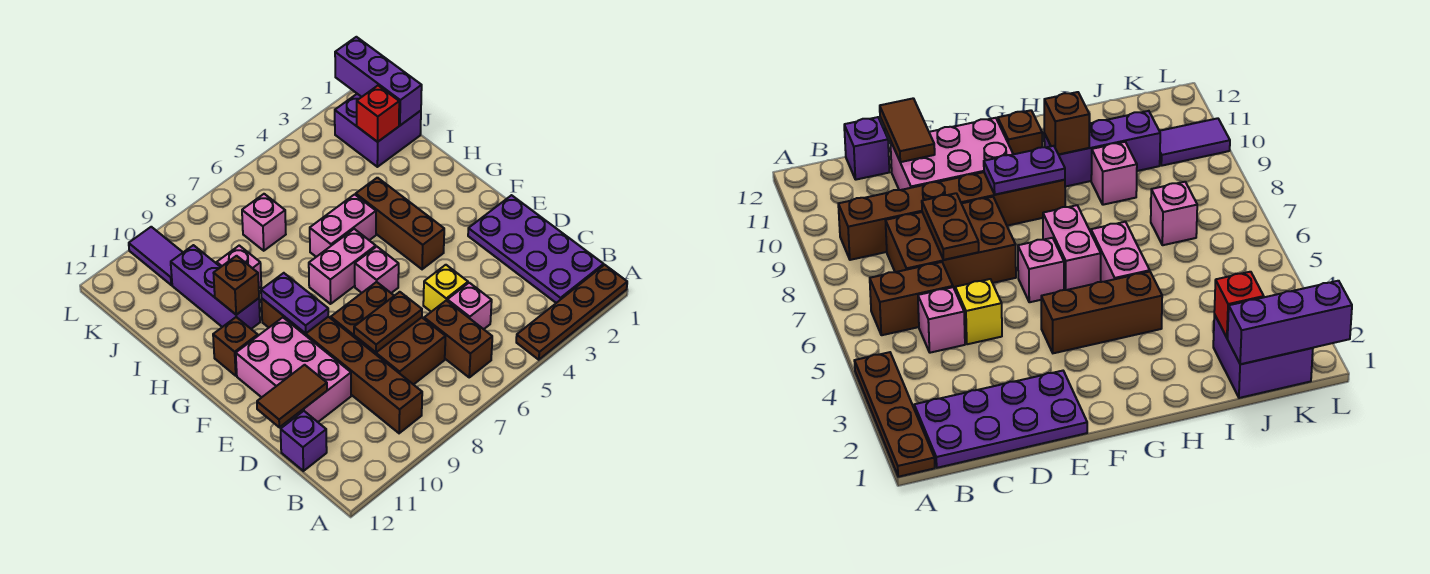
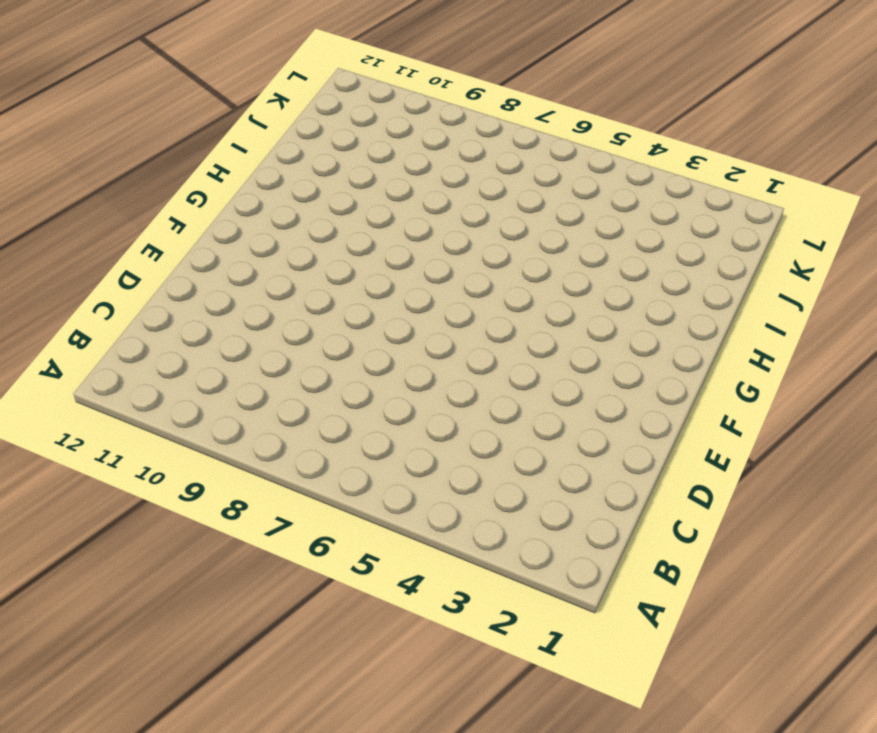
none -> brown plate A1:A4 level 1
none -> purple plate B1:E2 level 1
none -> brown brick B6:C6 level 1

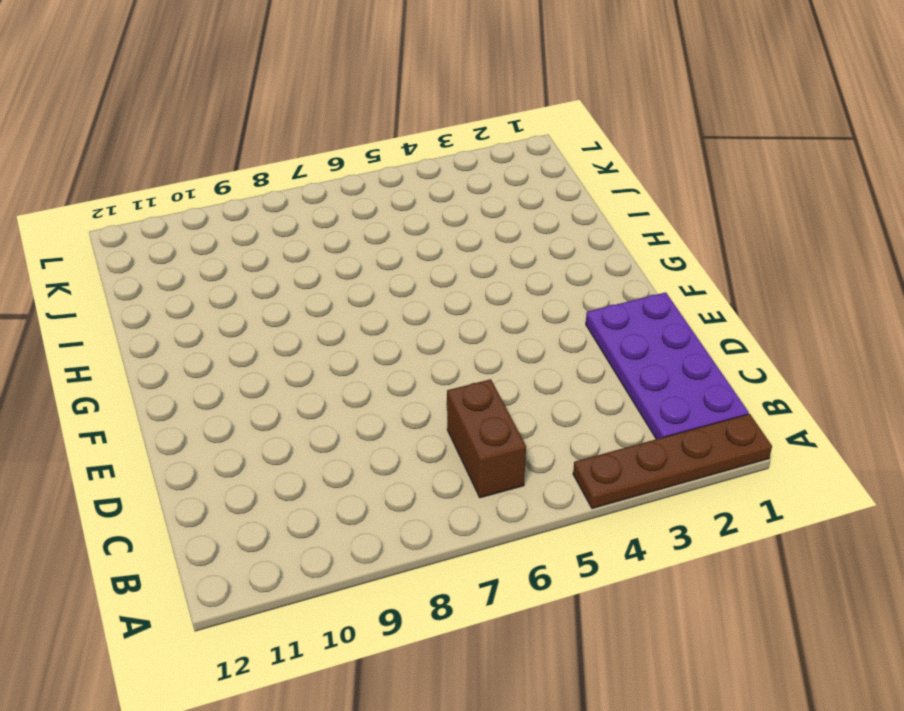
none -> brown brick B9:G9 level 1
none -> pink brick C5 level 1
none -> brown brick C7:E8 level 1

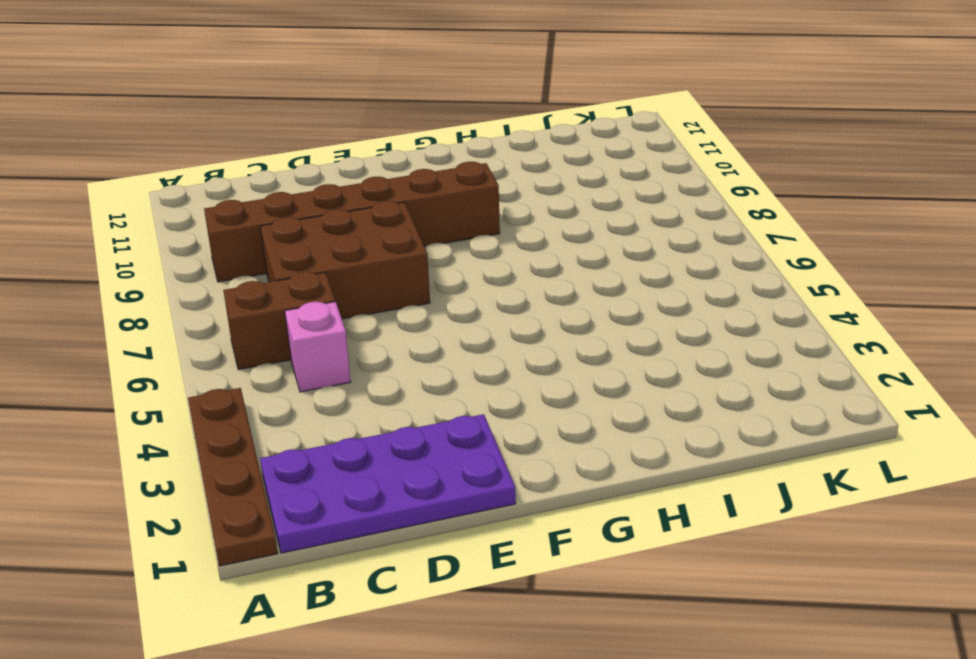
none -> purple brick C12 level 1
none -> yellow brick D5 level 1
none -> pink brick D10:F11 level 1

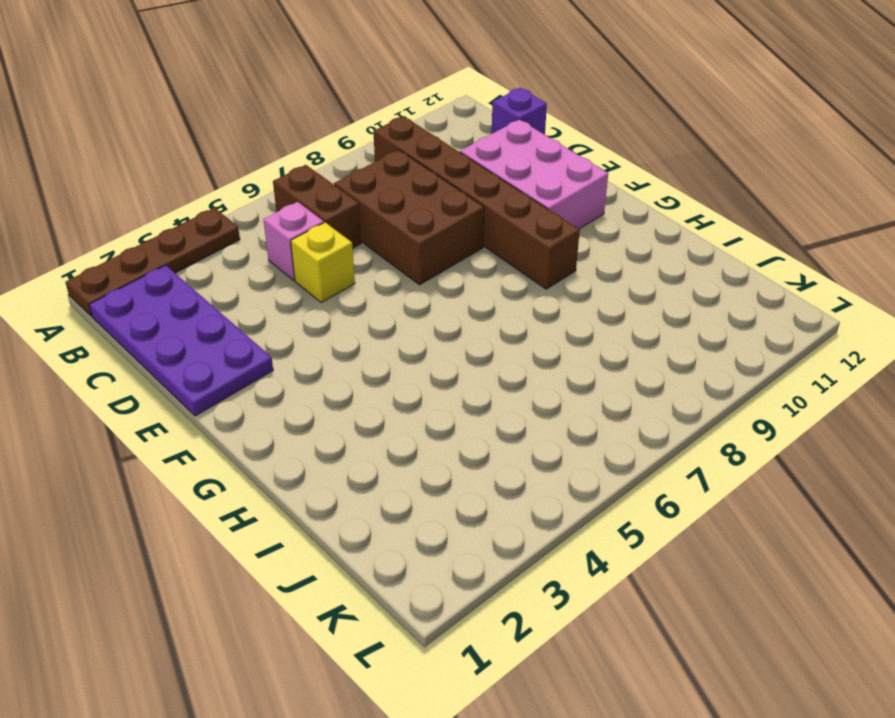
none -> brown brick F4:H4 level 1
none -> pink brick F6 level 1
none -> pink brick G6:G7 level 1

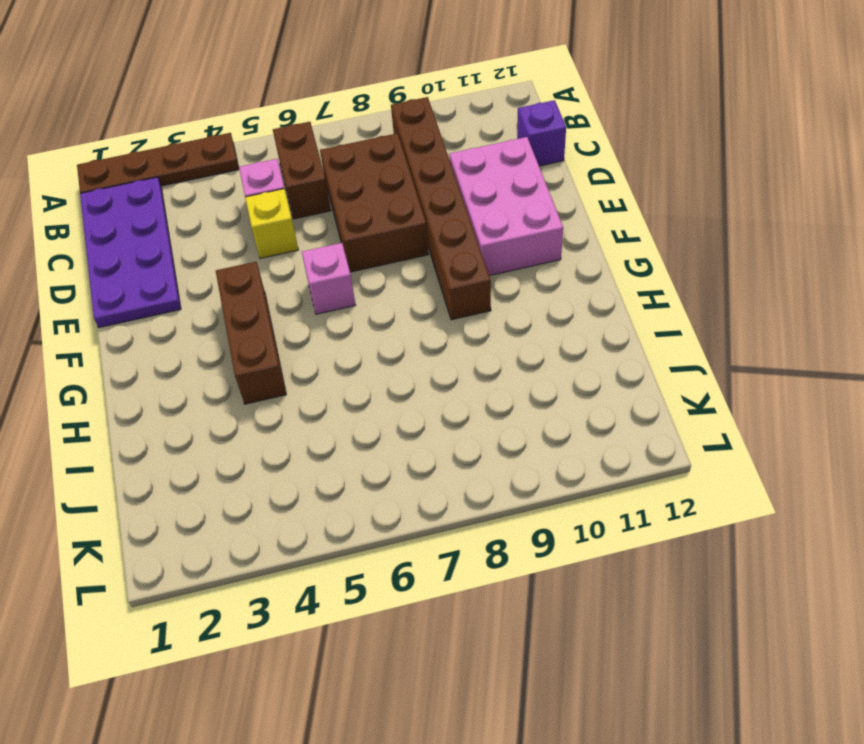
none -> pink brick G6:G7 level 1
none -> brown brick G11 level 1
none -> pink brick H5:H6 level 1

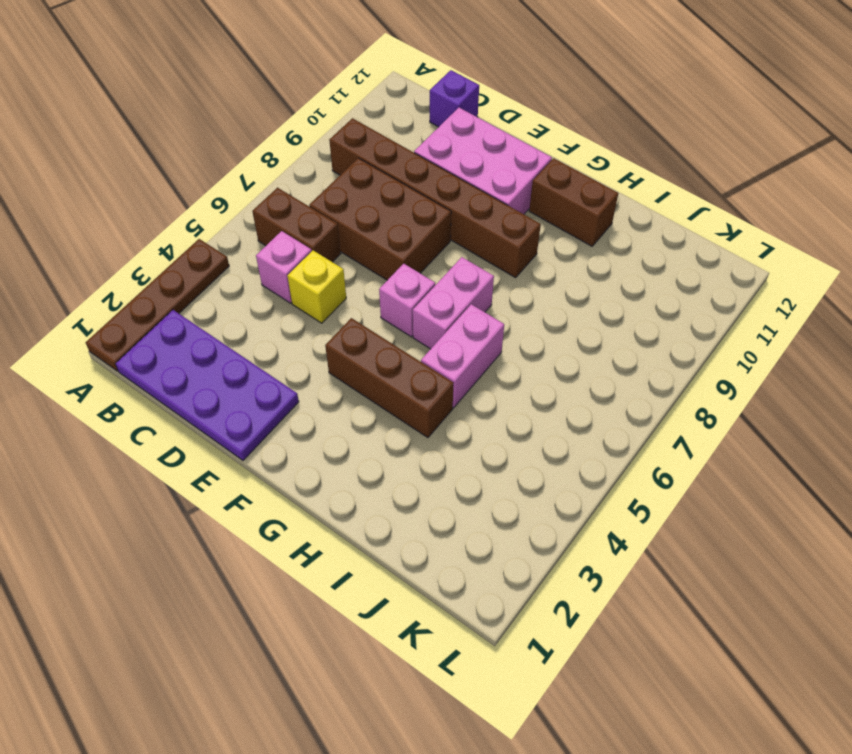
brown brick G11:H11 level 1 -> brown brick G11 level 1
none -> purple brick H10:J10 level 1
none -> pink brick I9 level 1
none -> purple brick J1:K2 level 1

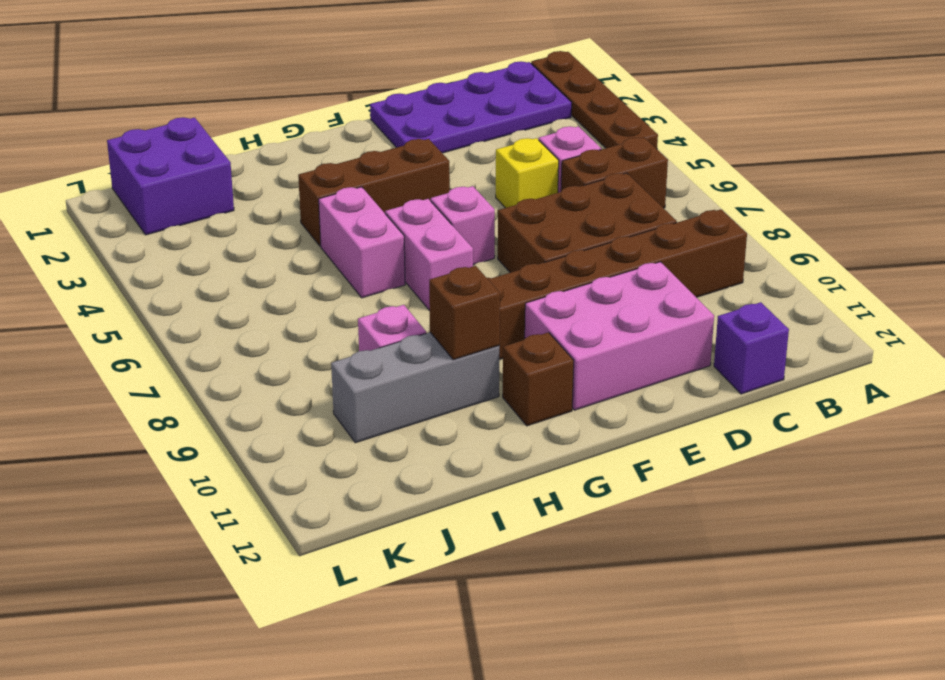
grey brick H10:J10 level 1 -> purple brick H10:J10 level 1
none -> pink brick J7 level 1
none -> purple tile K10:L10 level 1
none -> brown plate D7:D8 level 2

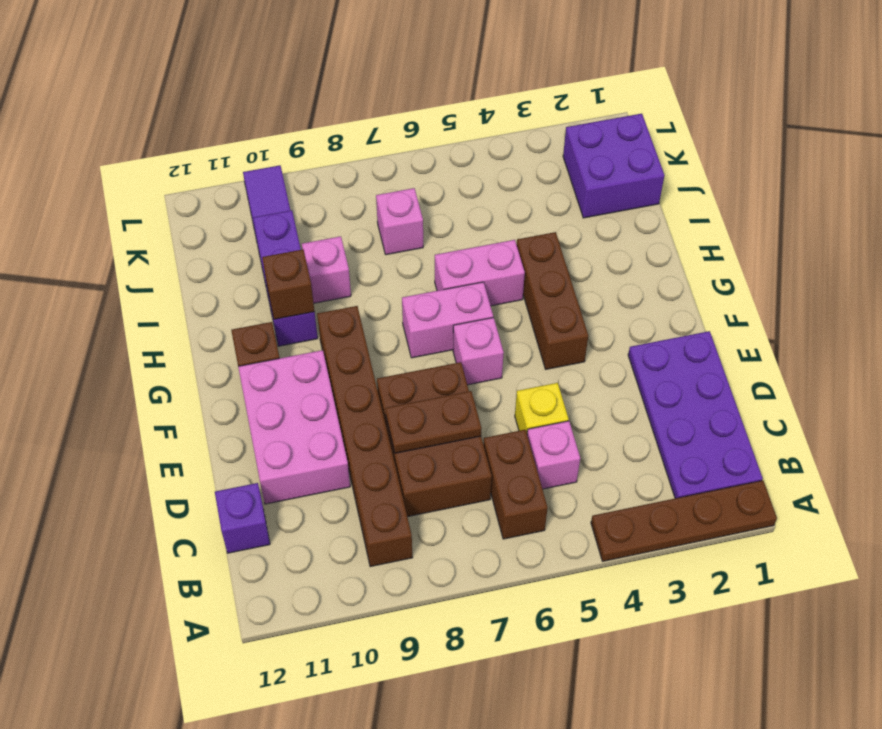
none -> brown tile D11:D12 level 2
none -> purple plate F9:G9 level 2
none -> purple brick J1:L1 level 2

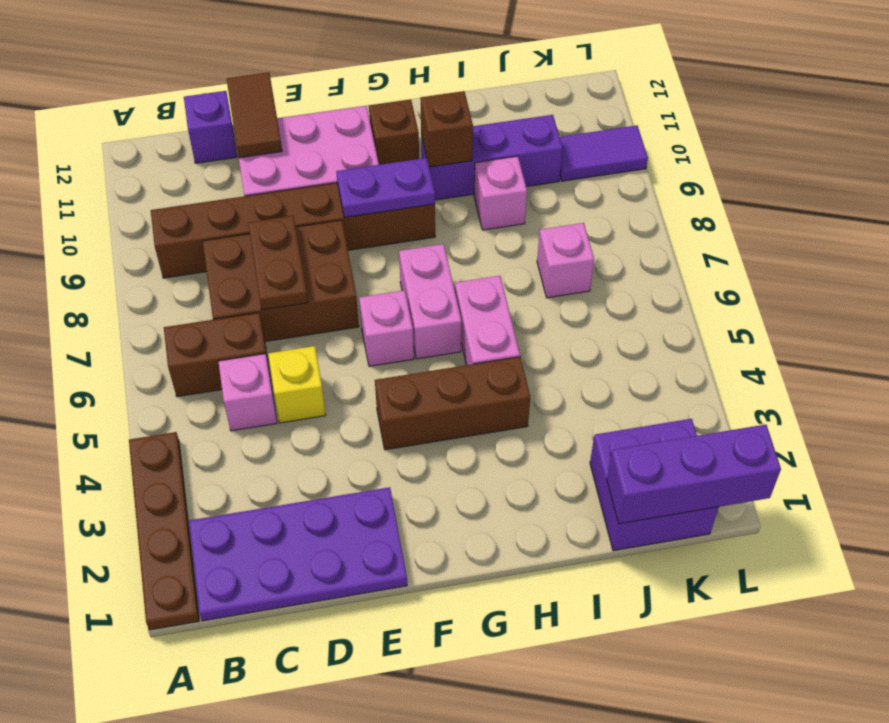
none -> red brick J2 level 2

